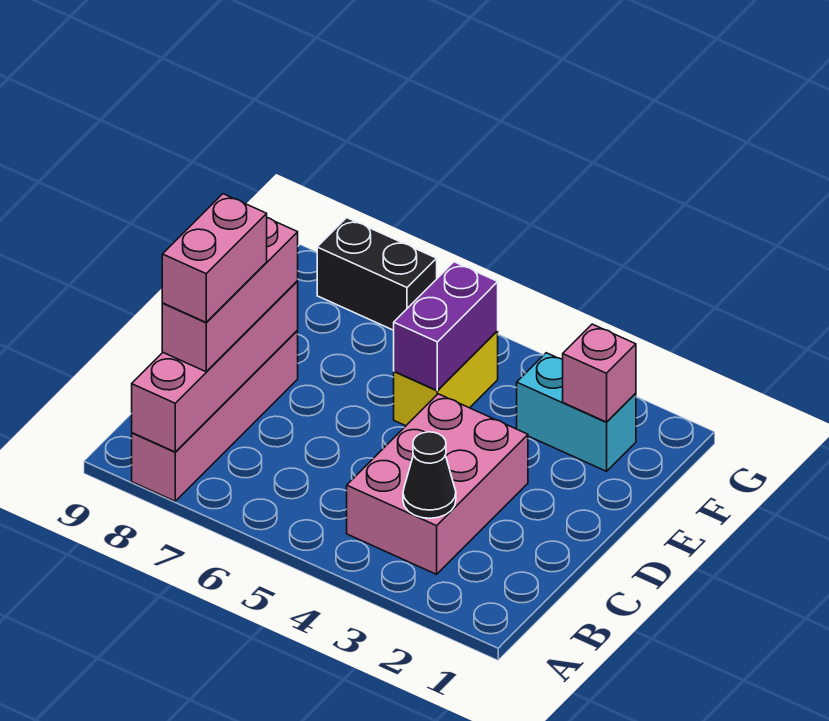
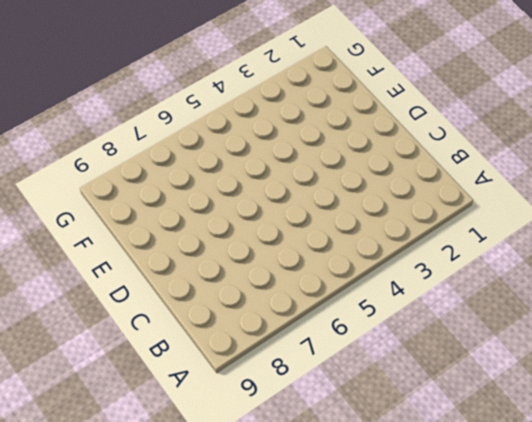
none -> pink brick A8:D8 level 1
none -> pink brick B3:D4 level 1

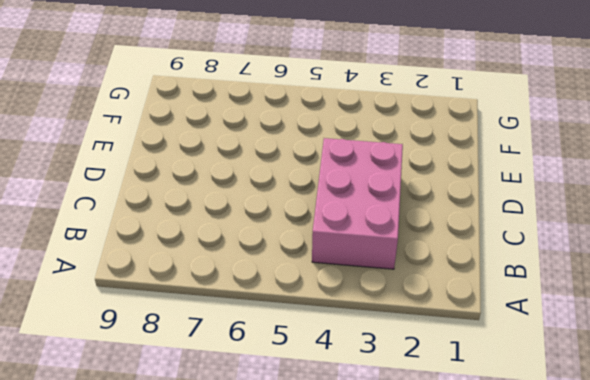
none -> pink brick A8:D8 level 1
none -> yellow brick E5:F5 level 1

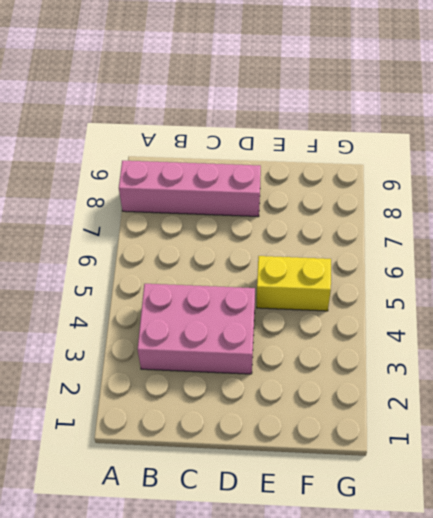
none -> cyan brick F2:F3 level 1
none -> black brick G7:G8 level 1

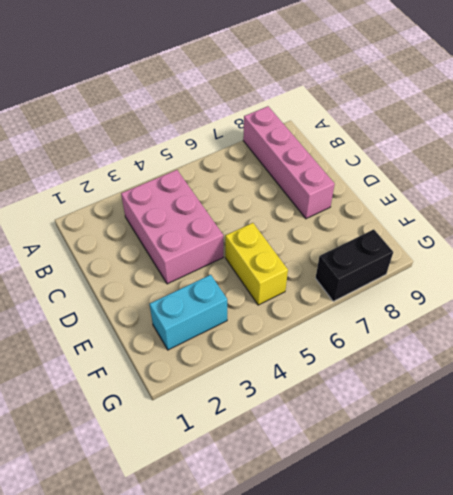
none -> pink brick A8:D8 level 2
none -> black cone B3 level 2

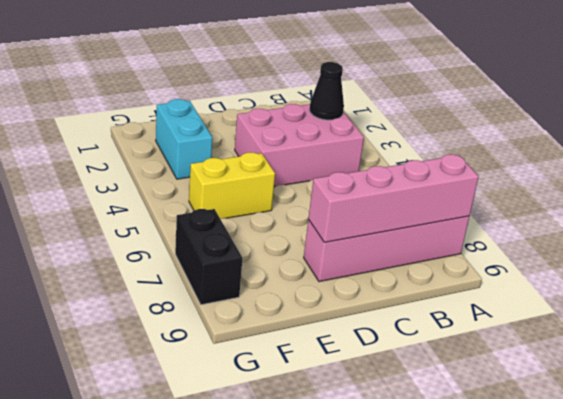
none -> purple brick E5:F5 level 2
none -> pink brick F2 level 2

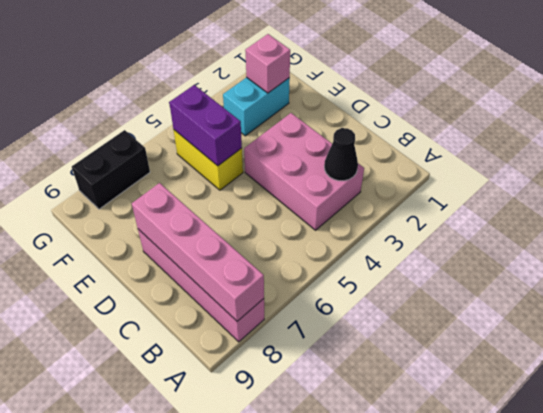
none -> pink brick B8:D8 level 3
none -> pink brick B8:C8 level 4

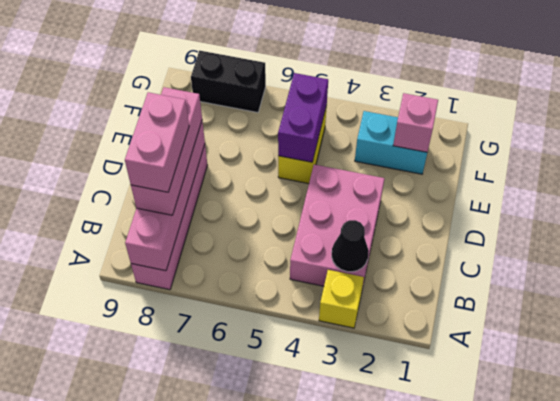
yellow brick A3 level 1 -> none

